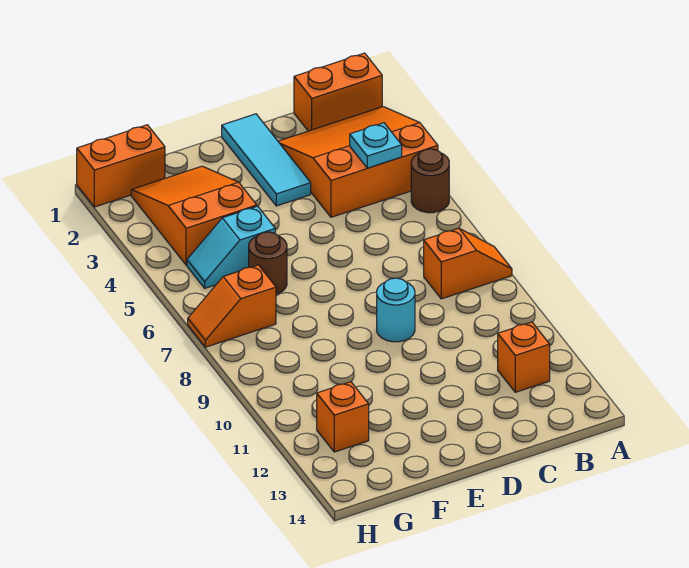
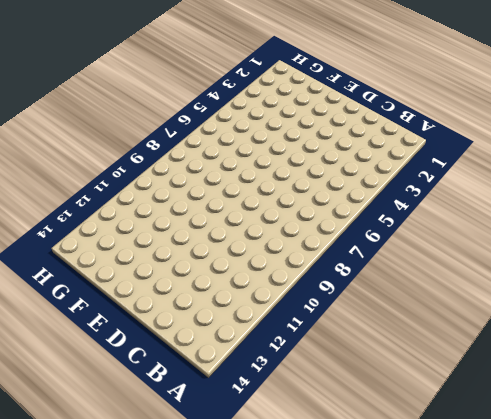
none -> orange brick A1:B1 level 1
none -> orange slope A2:C4 level 1 top 4
none -> brown round brick A5 level 1

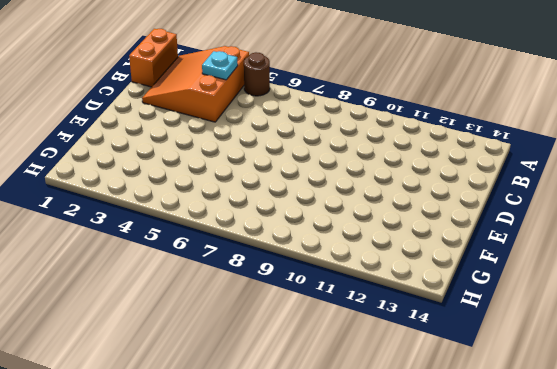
none -> orange slope A8:B8 level 1 top B
none -> orange brick B12 level 1
none -> cyan tile D1:D3 level 1

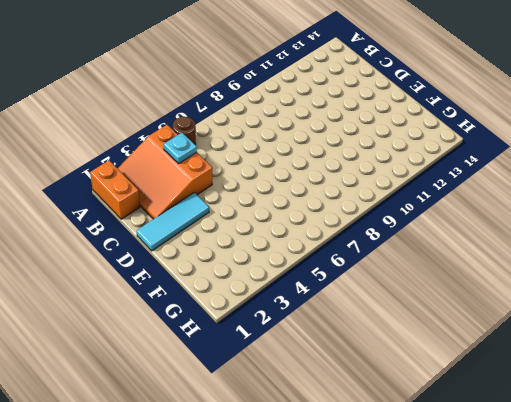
none -> orange slope A8:B8 level 1 top B
none -> orange brick B12 level 1
none -> cyan round brick D9 level 1

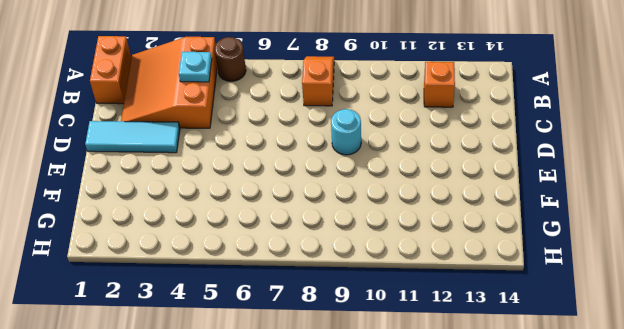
none -> orange slope F2:G4 level 1 top 4
none -> cyan slope F5:G5 level 1 top F
none -> brown round brick F6 level 1

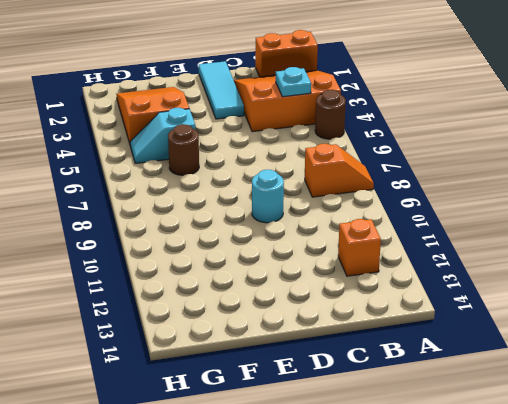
none -> orange brick G1:H1 level 1
none -> orange slope G7:H7 level 1 top G
none -> orange brick G12 level 1

